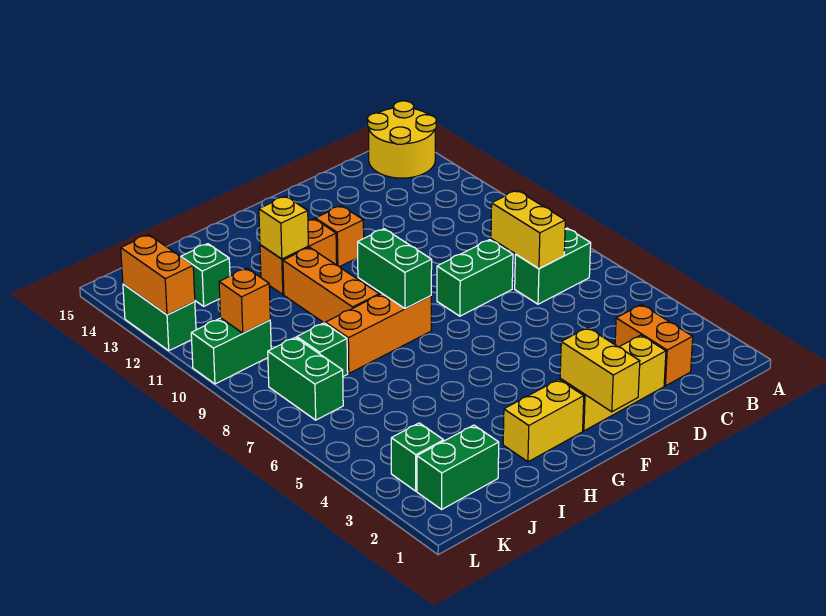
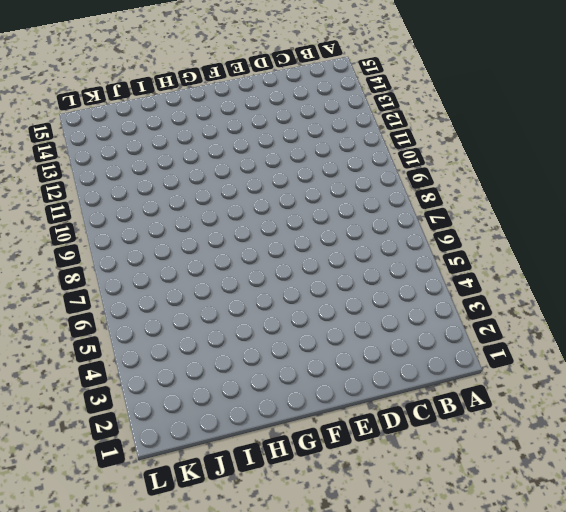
none -> yellow round brick A14:B15 level 1
none -> green brick B7:C7 level 1
none -> orange brick C2:C3 level 1

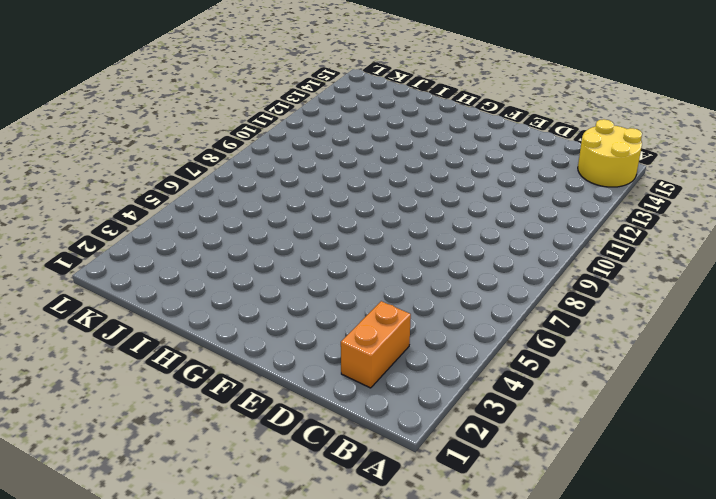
none -> green brick B7:C7 level 1
none -> yellow brick D2:F2 level 1
none -> green brick D8:E8 level 1

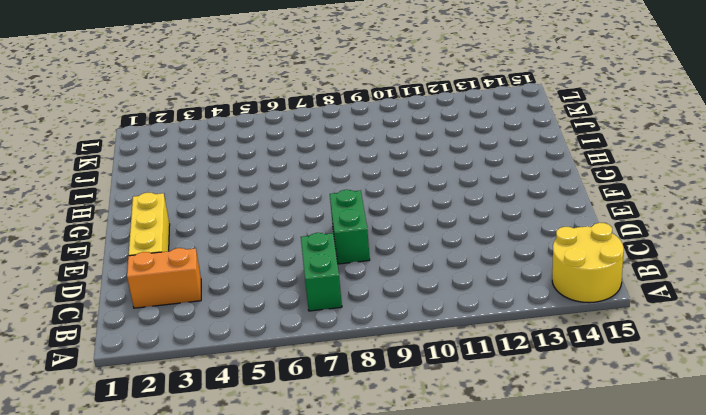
none -> orange brick F12 level 1
none -> yellow brick G2:H2 level 1
none -> orange brick G8:I8 level 1

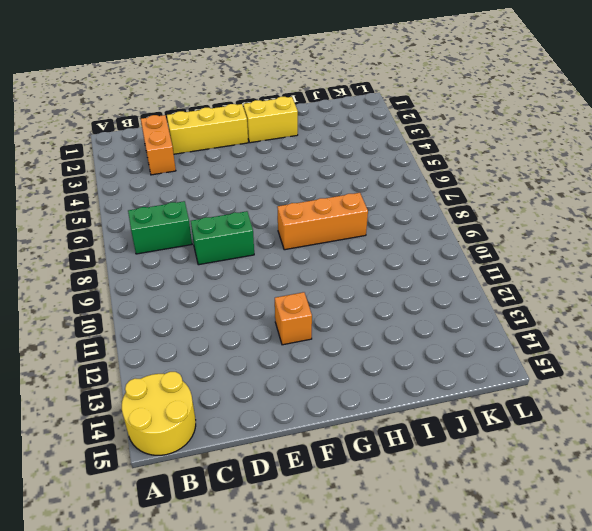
none -> orange brick G12:H12 level 1
none -> orange brick H9:H11 level 1
none -> green brick J2:K2 level 1

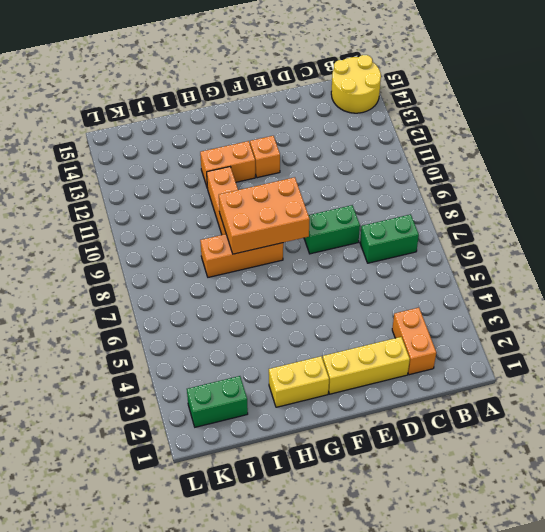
orange brick F8:H9 level 2 -> green brick G8:G9 level 2
none -> green brick J8 level 1
none -> green brick J13 level 1
none -> green brick K3 level 1

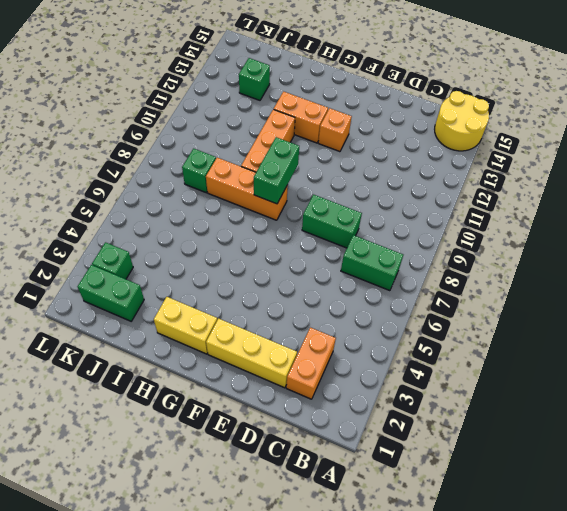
none -> green brick K7:K8 level 1
none -> green brick K10:L10 level 1
none -> green brick L12:L13 level 1

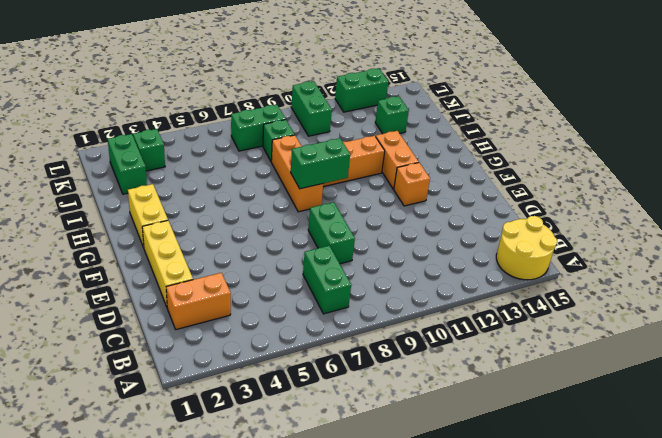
none -> yellow brick C7:C8 level 2
none -> yellow brick F1:F2 level 2
none -> yellow brick H12 level 2

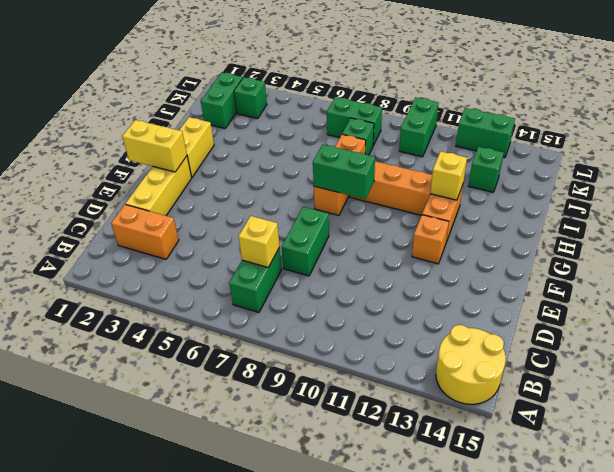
yellow brick C7 level 2 -> yellow brick C7:C8 level 2
none -> orange brick K10 level 2
none -> orange brick L12:L13 level 2

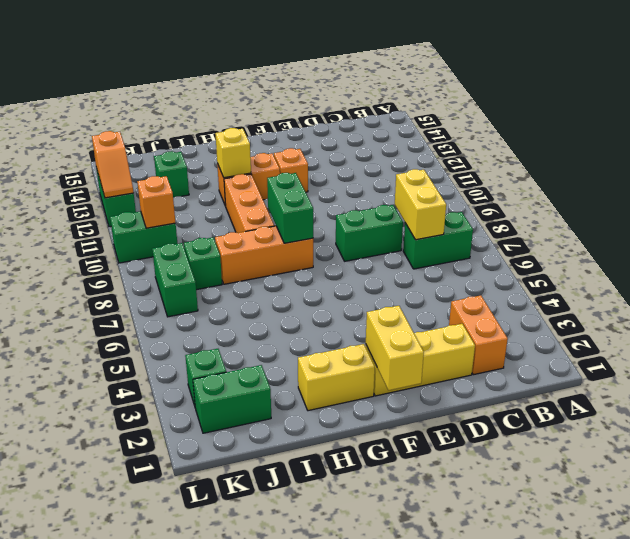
orange slope L12:L13 level 2 top 13 -> orange brick L12:L13 level 2
none -> yellow round brick A14:B15 level 1

